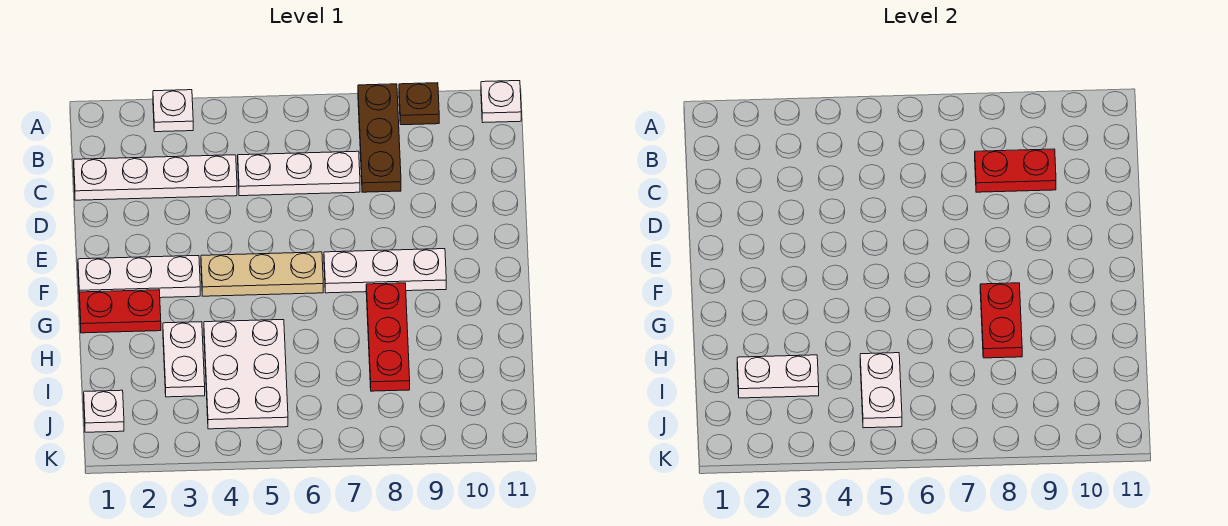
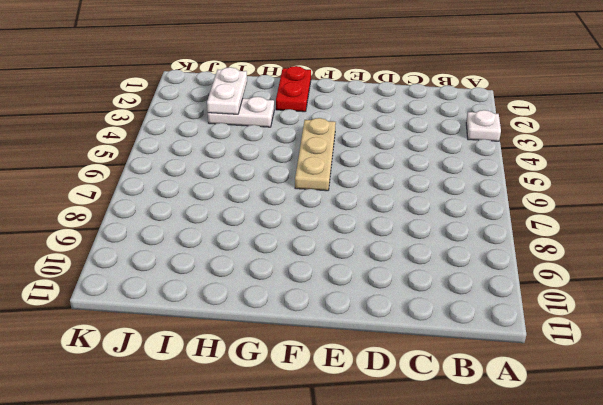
none -> brown plate A8:C8 level 1
none -> brown plate A9 level 1
none -> white plate A11 level 1

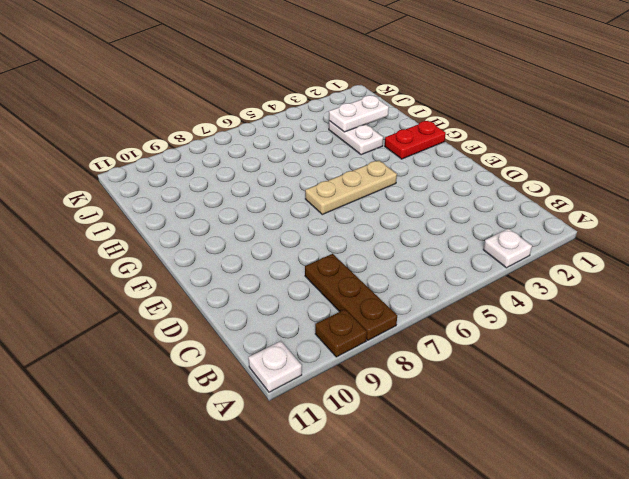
none -> white plate C1:C4 level 1
none -> white plate C5:C7 level 1
none -> white plate F1:F3 level 1

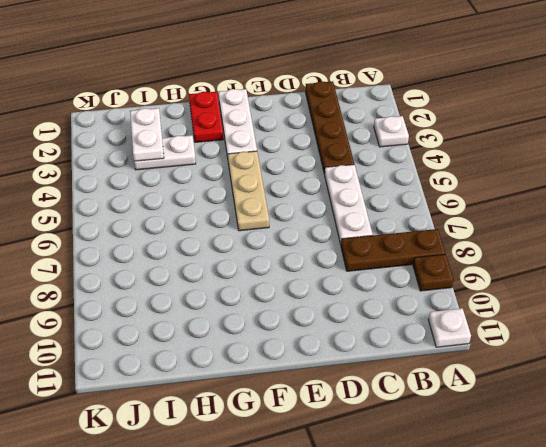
brown plate C1:C4 level 1 -> white plate C1:C4 level 1
none -> white plate F7:F9 level 1
none -> red plate G8:I8 level 1
none -> white plate H4:J5 level 1

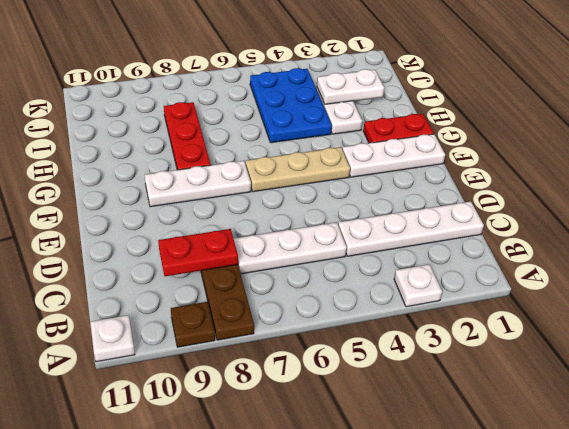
blue plate H4:J5 level 1 -> white plate H4:J5 level 1
none -> white plate J1 level 1
none -> red plate G8:H8 level 2
none -> white plate I5:J5 level 2

